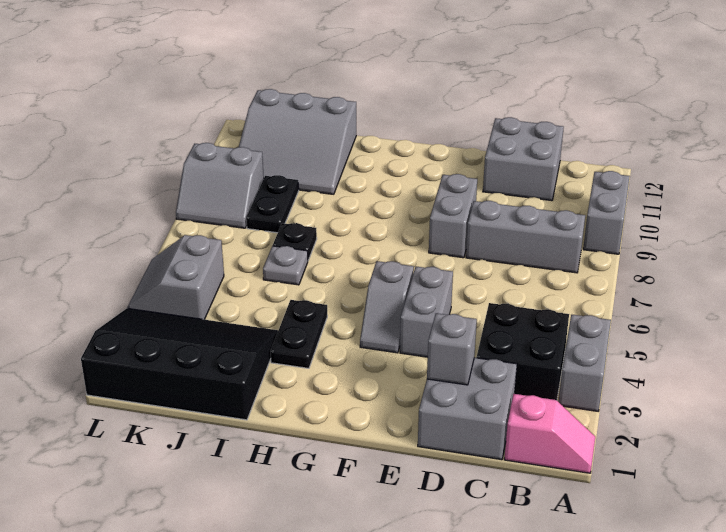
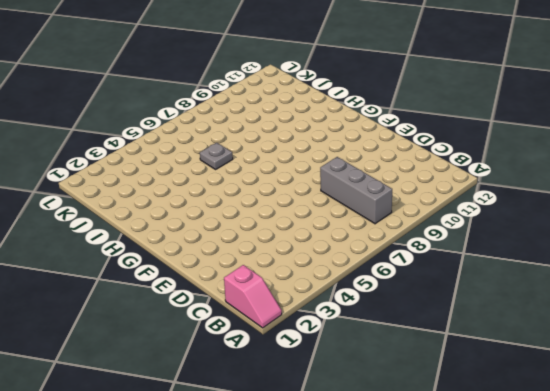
none -> grey brick A3:A4 level 1
none -> grey brick A9:A10 level 1
none -> black brick B3:C4 level 1

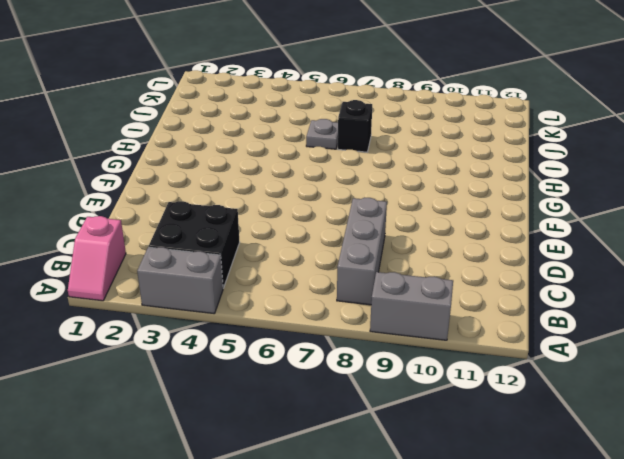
black brick I7 level 1 -> black plate I7 level 1
none -> grey brick C1:D2 level 1
none -> grey brick C11:D12 level 1
none -> grey brick E4:E5 level 1

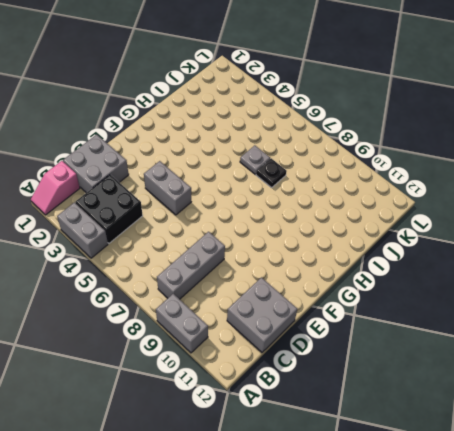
none -> grey brick E8:E9 level 1
none -> grey slope F4:F5 level 1 top 5
none -> black plate H3:H4 level 1

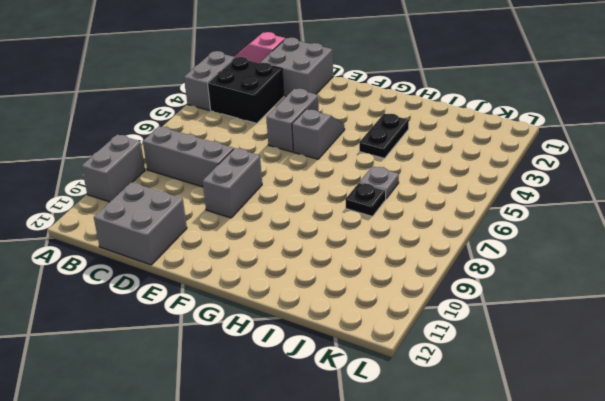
none -> black slope I1:L3 level 1 top 1
none -> grey slope I10:K12 level 1 top 12
none -> black plate J8:J9 level 1

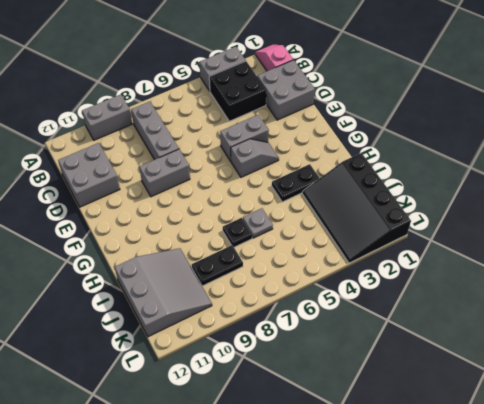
none -> grey slope K4:L5 level 1 top K
none -> grey slope K8:L9 level 1 top 9
none -> grey brick D2 level 2

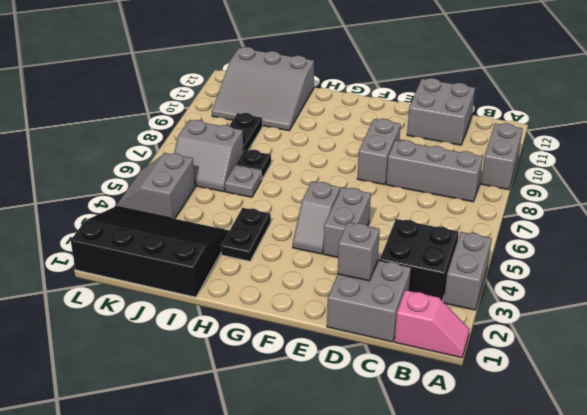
grey slope J6:K7 level 1 top 7 -> grey slope K8:L9 level 1 top 9

